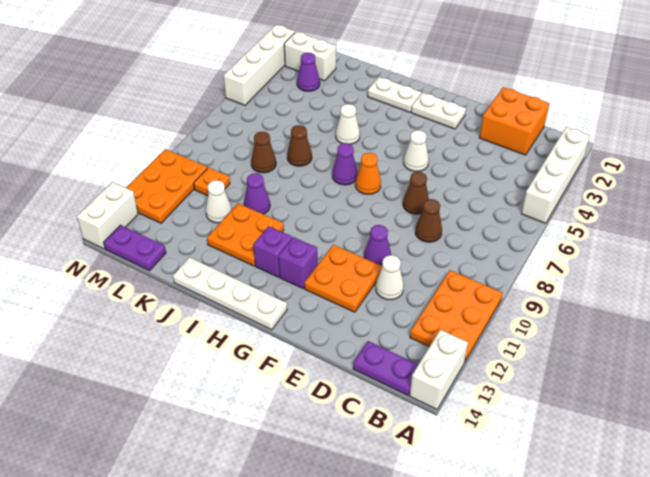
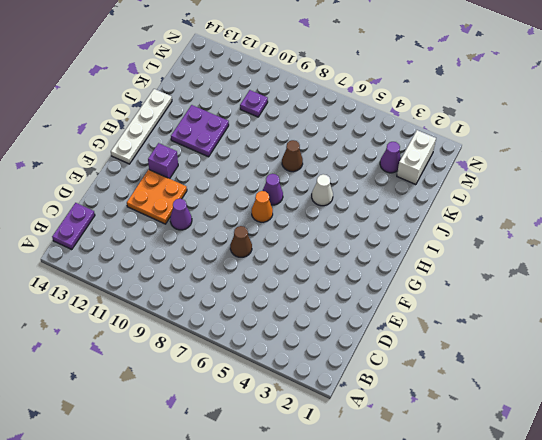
purple plate I11:J12 level 1 -> orange plate I11:J12 level 1
purple plate L10 level 1 -> orange plate L10 level 1
none -> white brick A2:A5 level 1
none -> orange plate A10:B12 level 1
none -> white brick A13:A14 level 1
none -> orange brick C1:D2 level 1

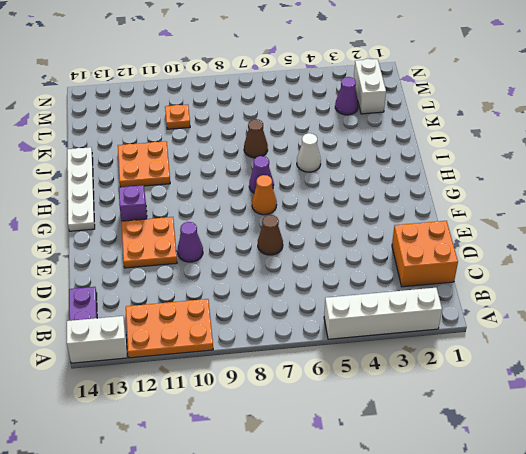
none -> brown cone D8 level 1
none -> white cone D11 level 1
none -> white plate F2:G2 level 1
none -> white cone F5 level 1

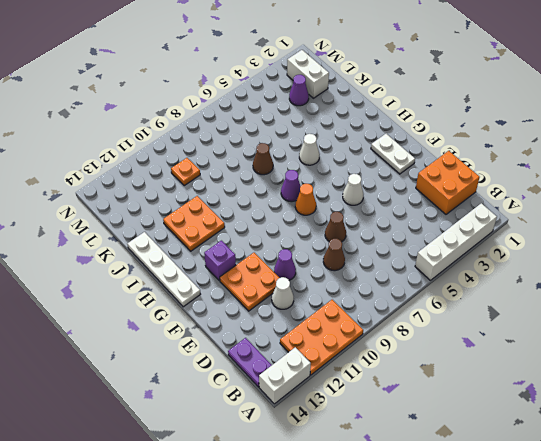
none -> white plate H2:I2 level 1
none -> purple brick H12 level 1
none -> purple cone J10 level 1
none -> brown cone K8 level 1

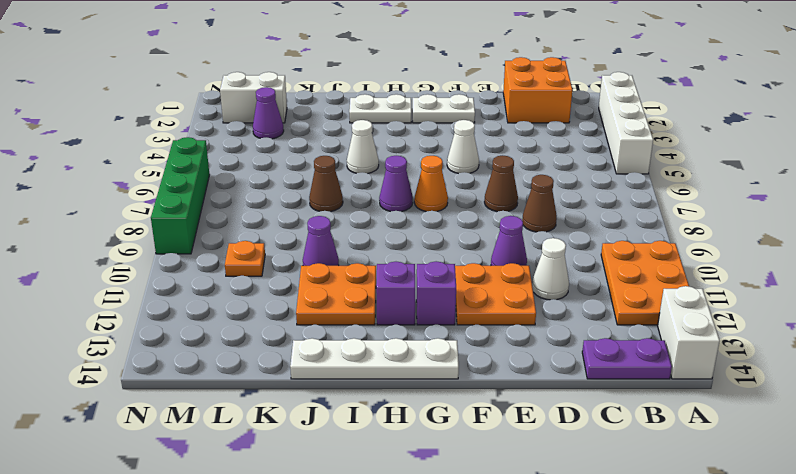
green brick N6:N9 level 1 -> none
none -> brown cone K8 level 1
none -> white cone K11 level 1
none -> purple plate L14:M14 level 1
none -> orange plate M10:N12 level 1

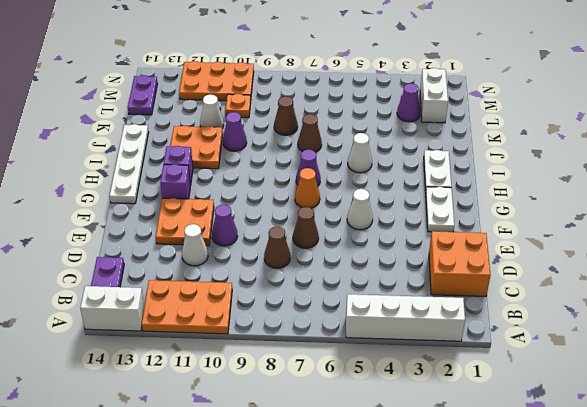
none -> white brick N2:N5 level 1
none -> white brick N13:N14 level 1

